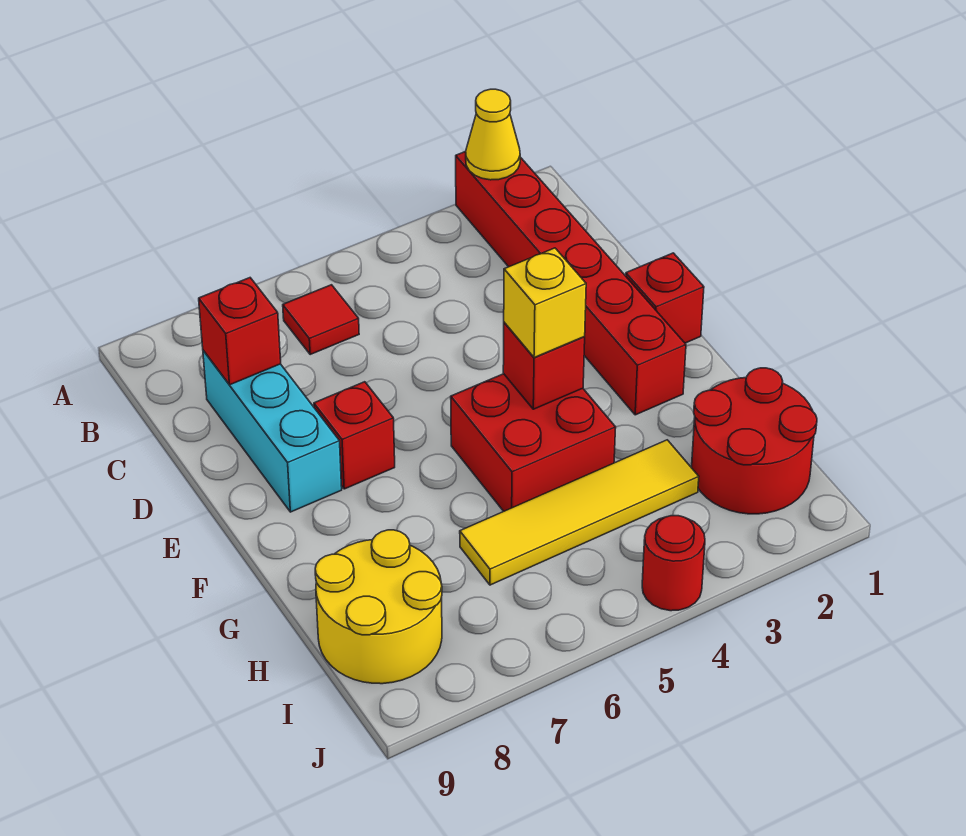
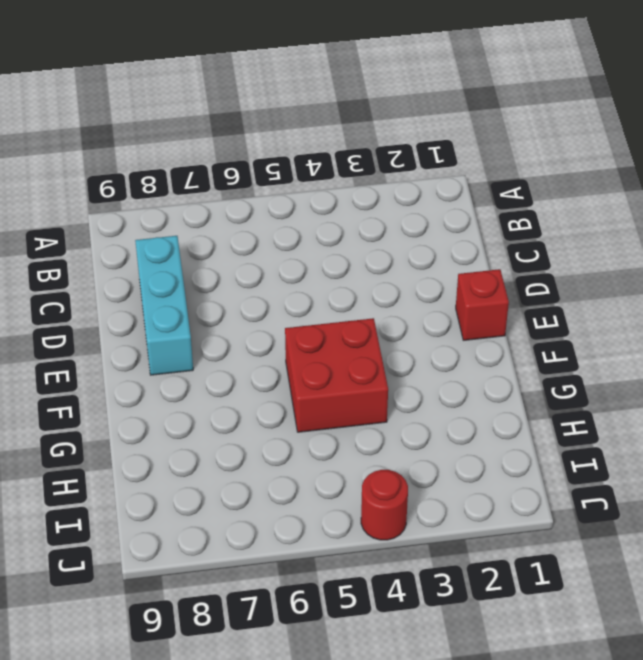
none -> red brick A2:F2 level 1
none -> red tile B6 level 1
none -> red brick E7 level 1

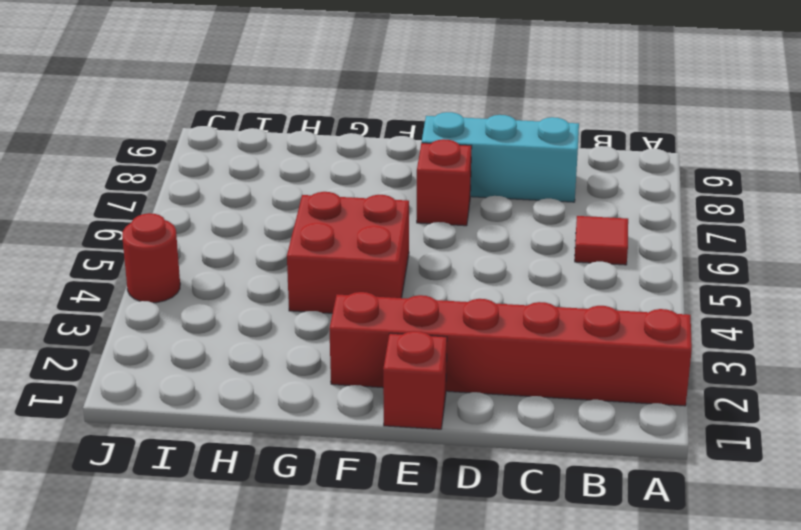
none -> red round brick H1:I2 level 1
none -> yellow tile H3:H6 level 1
none -> yellow round brick H8:I9 level 1

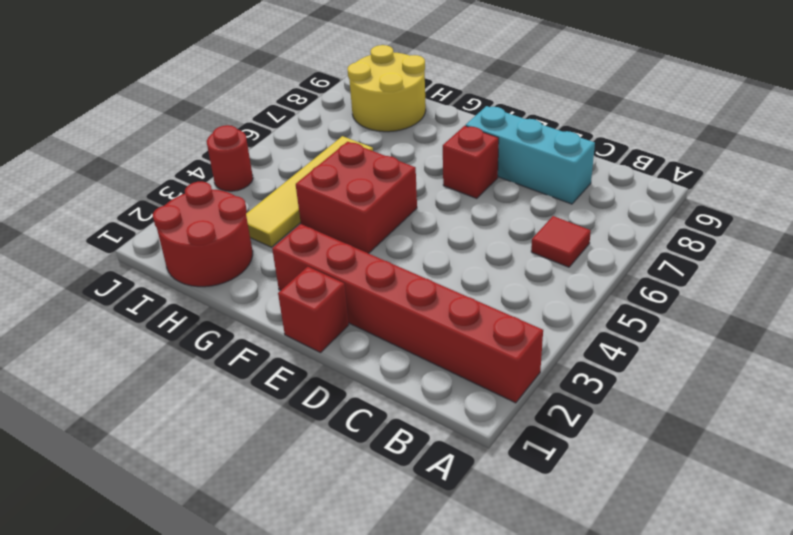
none -> yellow cone A2 level 2
none -> red brick C8 level 2
none -> red brick F4 level 2

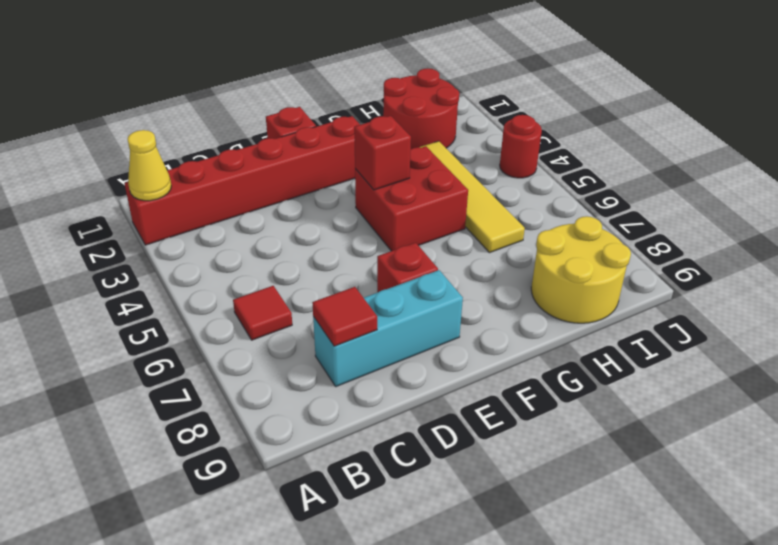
red tile C8 level 2 -> red brick C8 level 2
none -> yellow brick F4 level 3

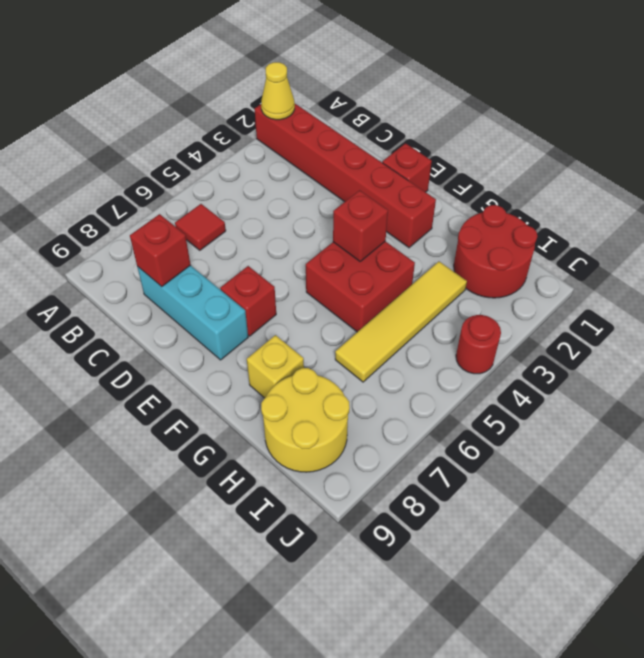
yellow brick G8 level 1 -> yellow brick F4 level 3

